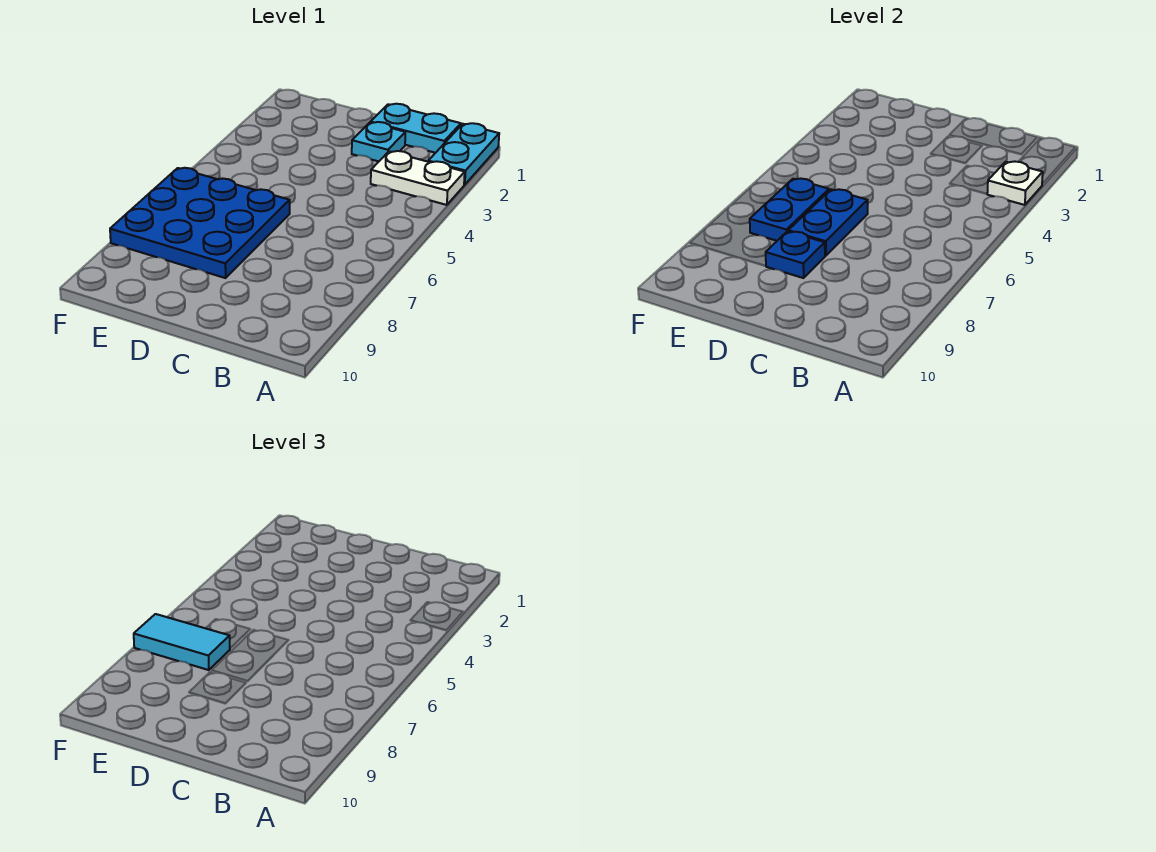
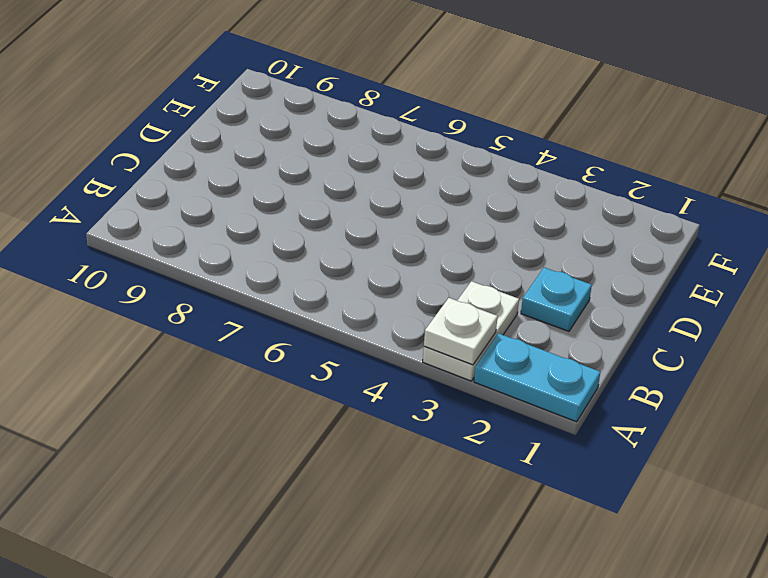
none -> cyan plate B1:C1 level 1
none -> blue plate D6:F8 level 1

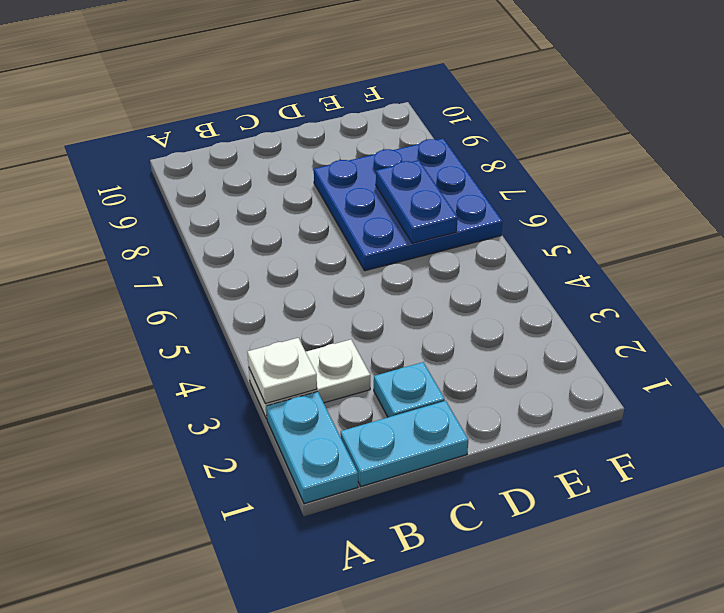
none -> blue plate D6:D7 level 2
none -> blue plate D8 level 2

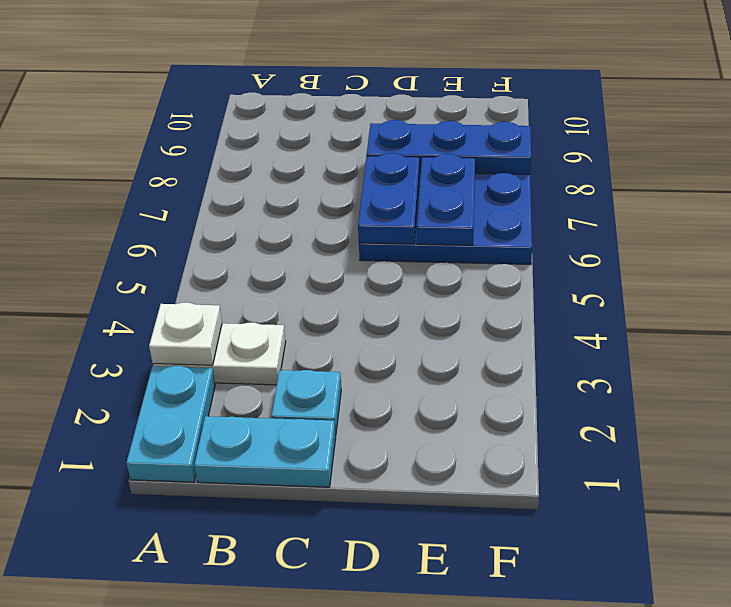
blue plate D8:F8 level 2 -> blue plate D8 level 2
none -> cyan tile E7:F7 level 3

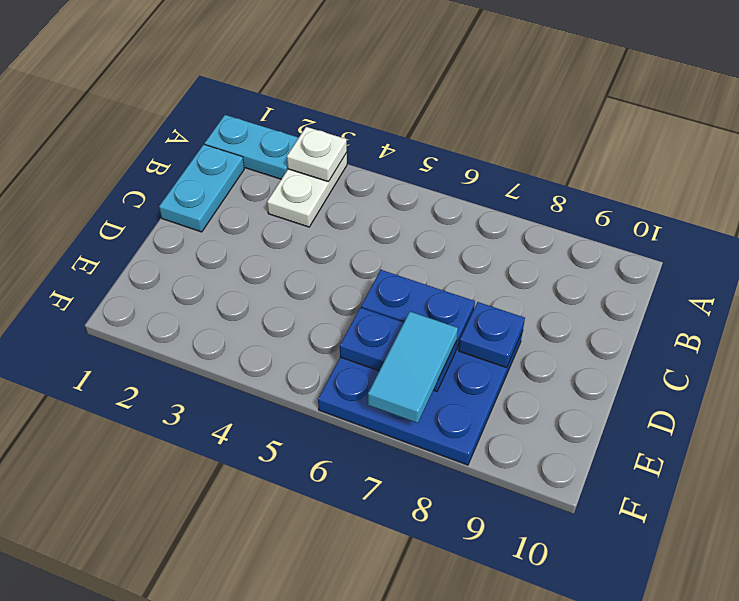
none -> cyan plate C2 level 1

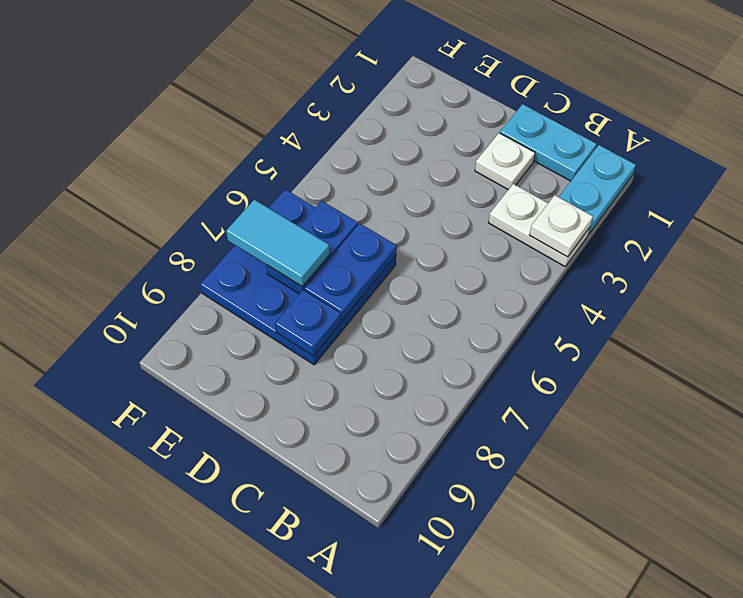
white plate C2 level 1 -> cyan plate C2 level 1

